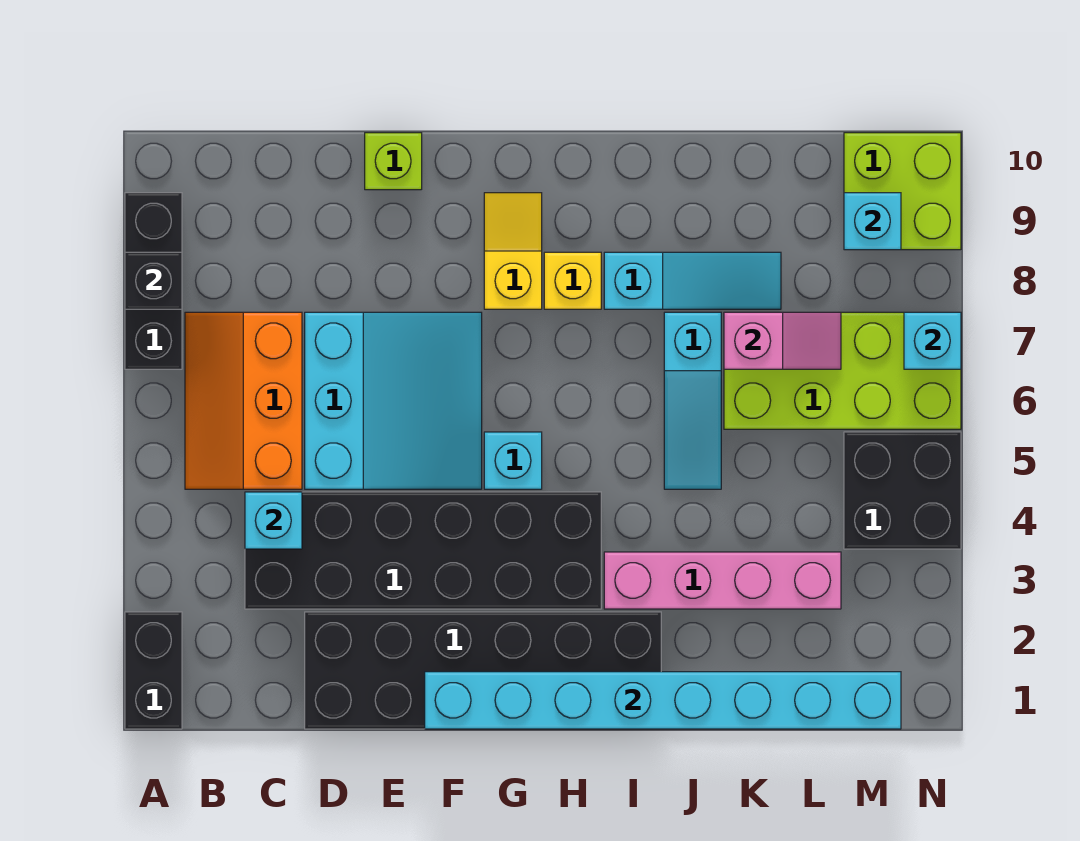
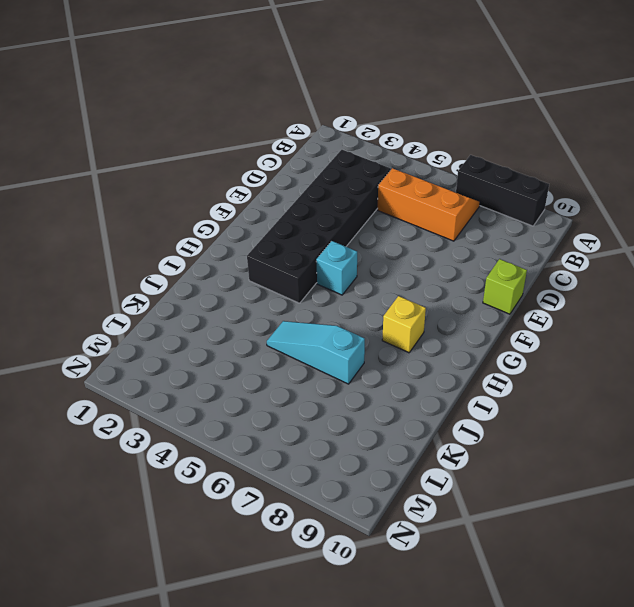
none -> black brick A1:A2 level 1
none -> black brick D1:I2 level 1
none -> cyan slope D5:F7 level 1 top D

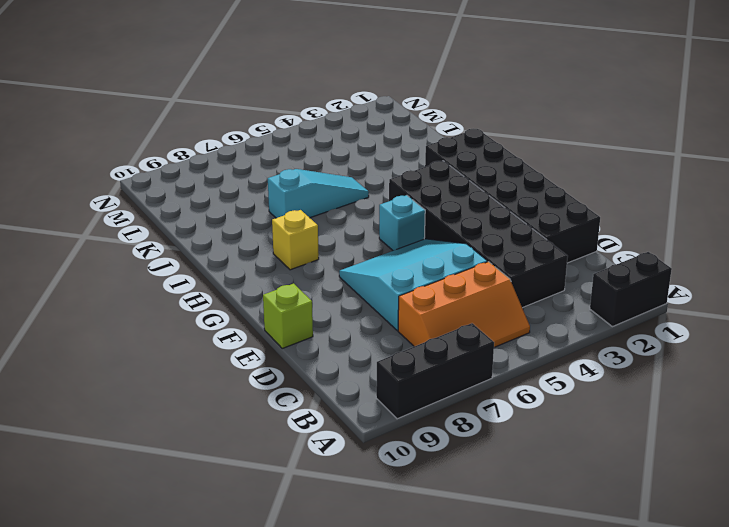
none -> yellow slope G8:G9 level 1 top 8
none -> pink brick I3:L3 level 1
none -> cyan slope I8:K8 level 1 top I

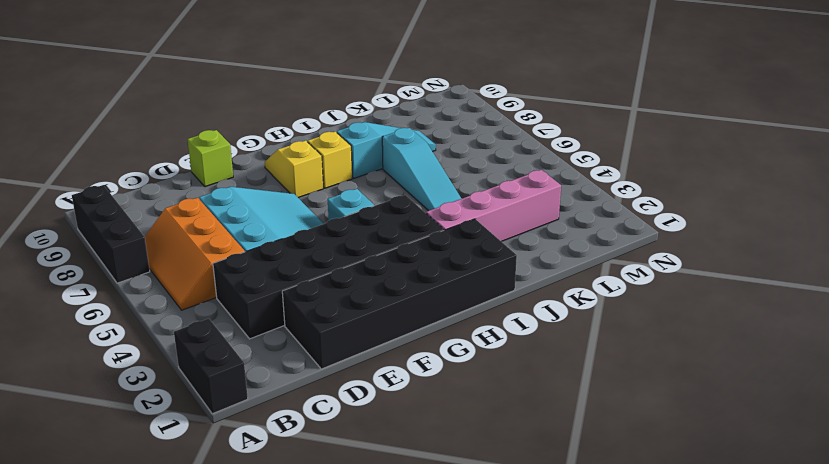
none -> lime brick K6:N7 level 1
none -> black brick M4:N5 level 1
none -> lime brick M9:N10 level 1

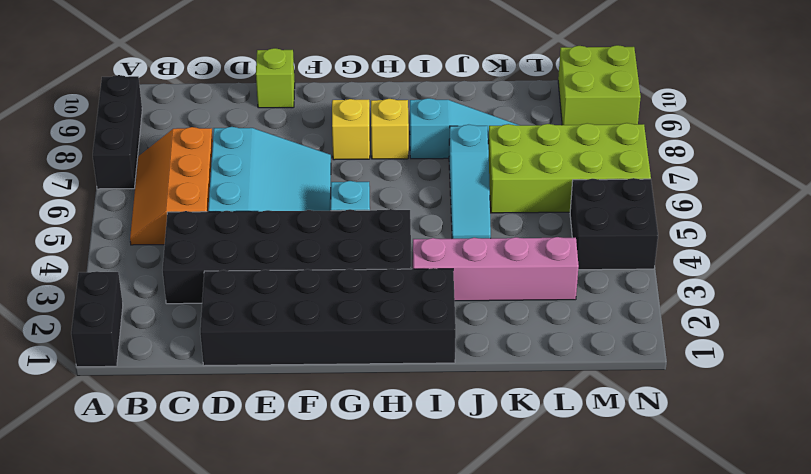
none -> black brick A8 level 2
none -> cyan brick C4 level 2
none -> cyan brick F1:M1 level 2

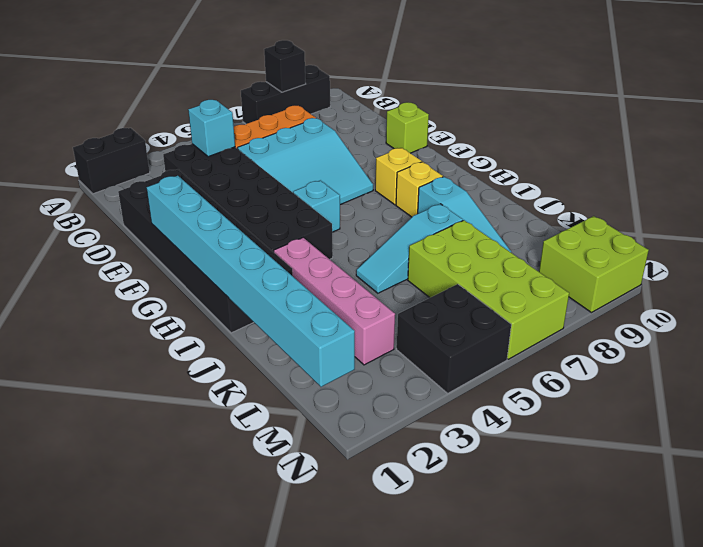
none -> pink slope K7:L7 level 2 top K
none -> cyan brick M9 level 2
none -> cyan brick N7 level 2

